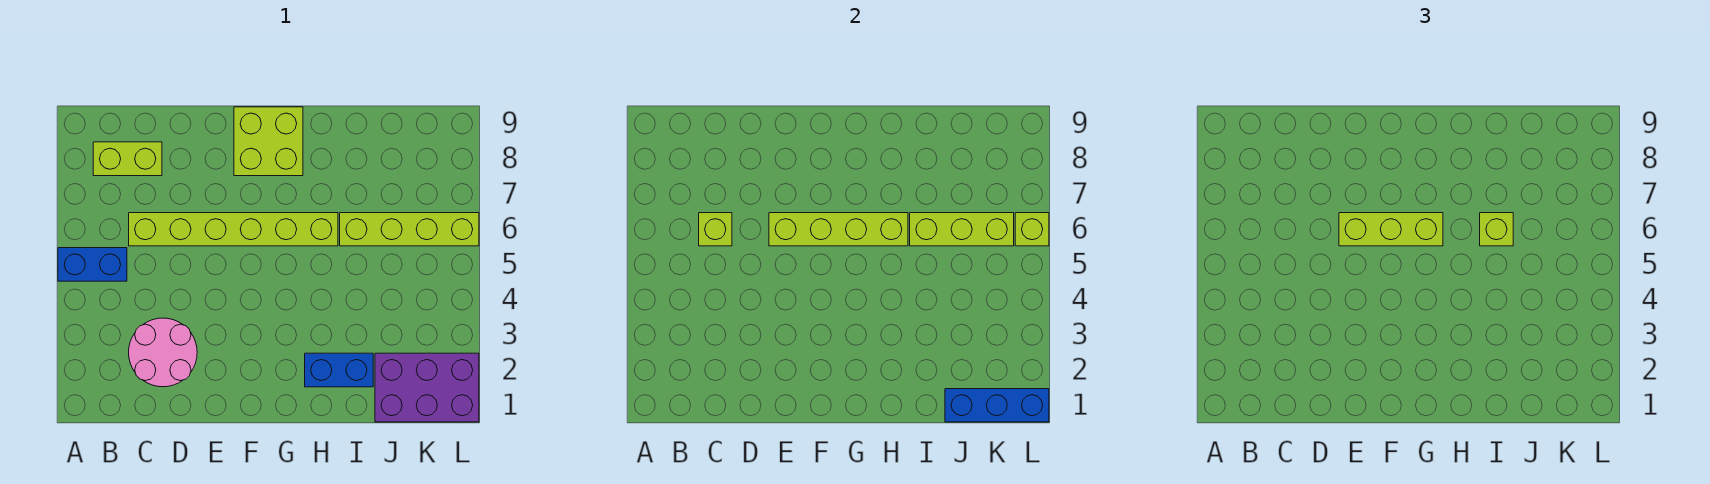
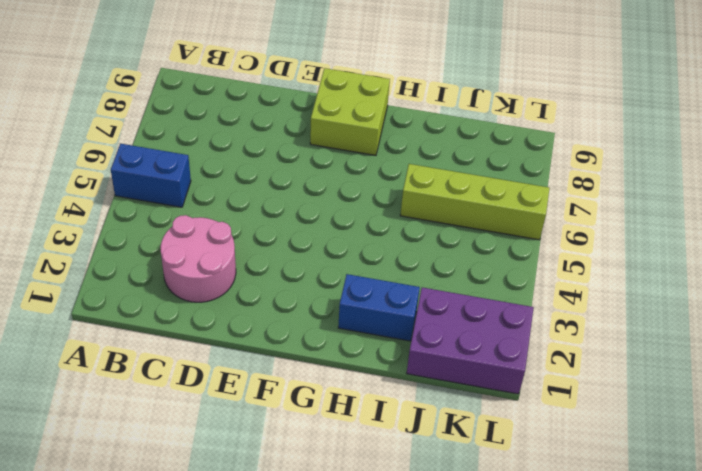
none -> lime brick B8:C8 level 1
none -> lime brick C6:H6 level 1
none -> lime brick C6 level 2

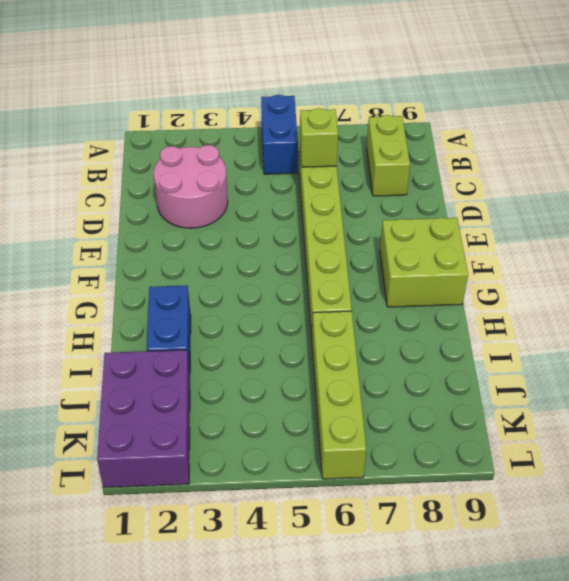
none -> lime brick E6:H6 level 2
none -> lime brick I6:K6 level 2
none -> blue brick J1:L1 level 2

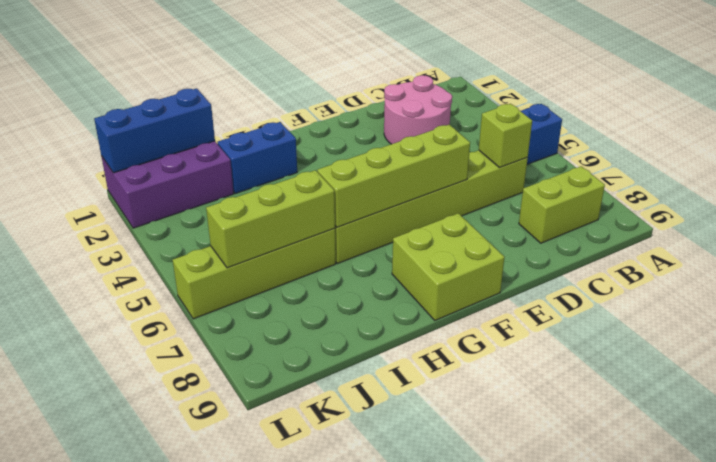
none -> lime brick L6 level 2
none -> lime brick E6:G6 level 3
none -> lime brick I6 level 3

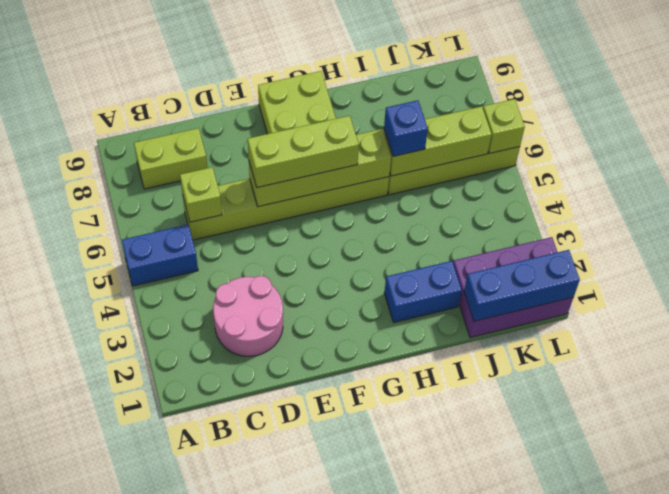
blue brick I6 level 3 -> lime brick I6 level 3

